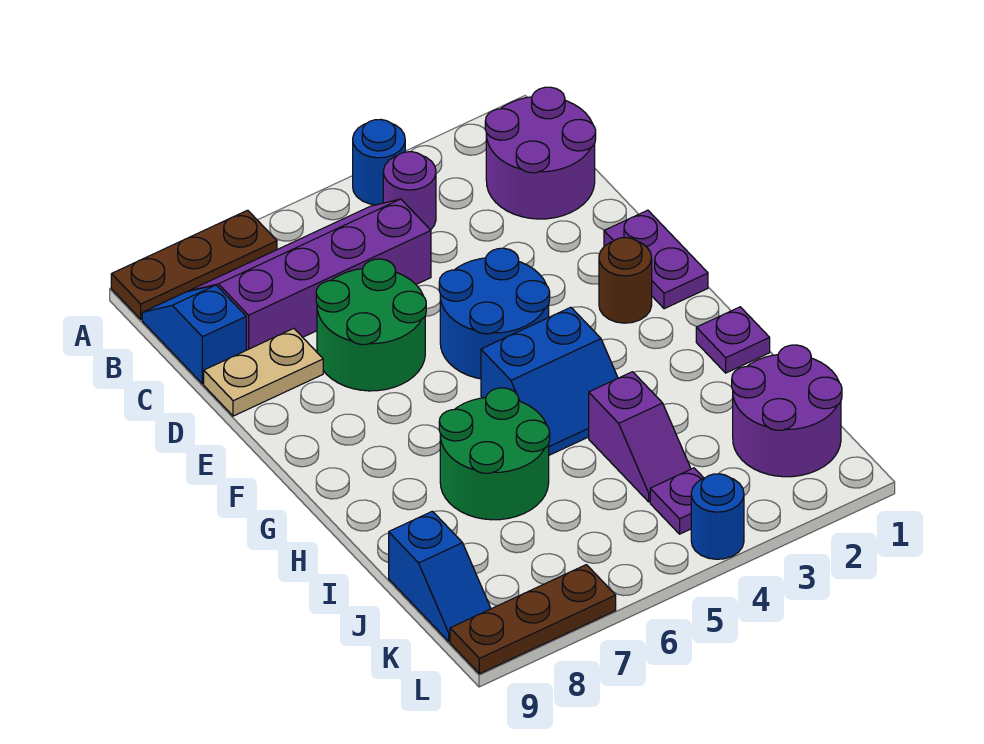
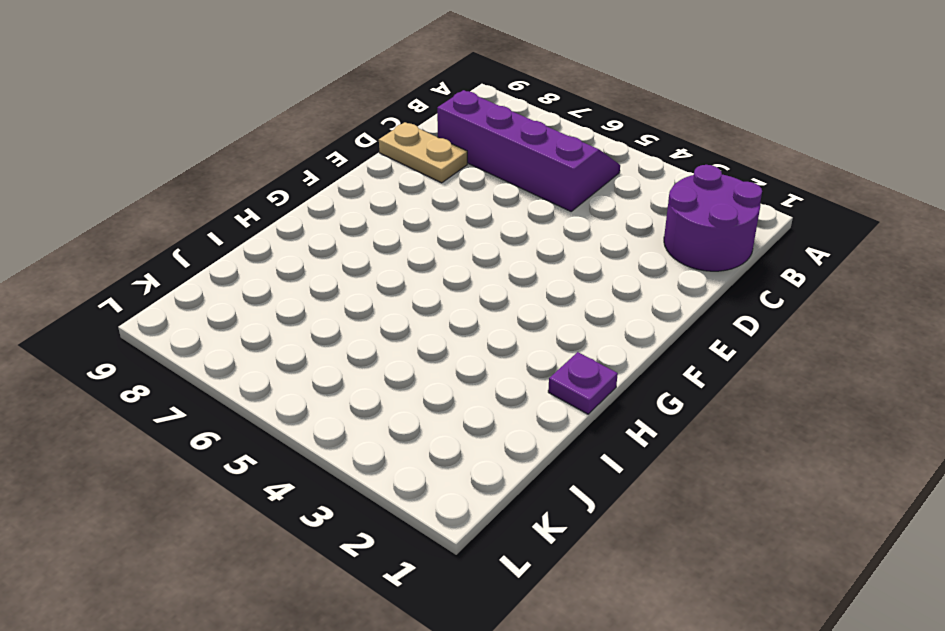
none -> blue round brick A4 level 1
none -> brown plate A7:A9 level 1
none -> purple round brick B4 level 1

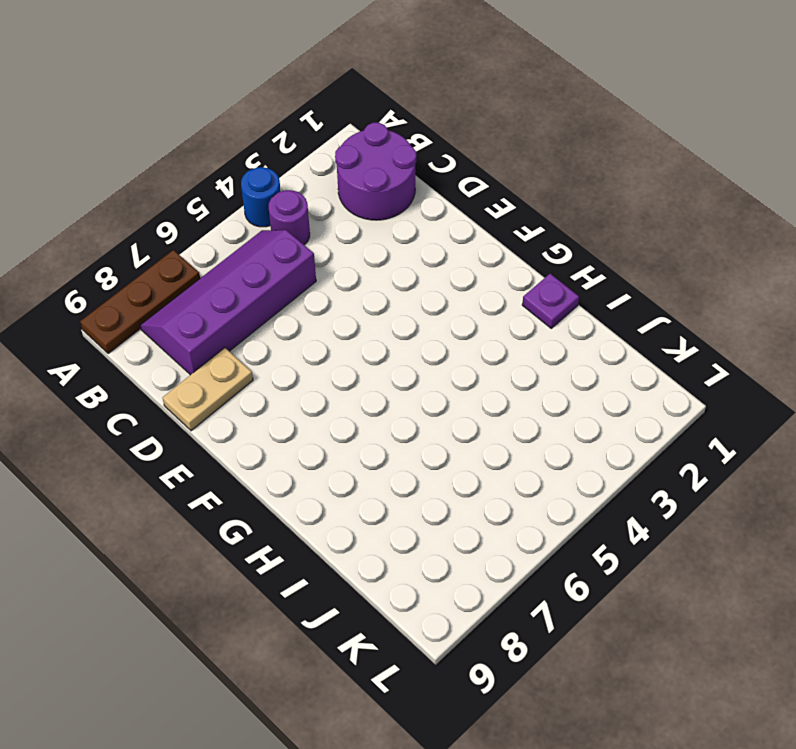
none -> blue slope B9:C9 level 1 top C
none -> green round brick D6:E7 level 1
none -> purple plate E1:F1 level 1

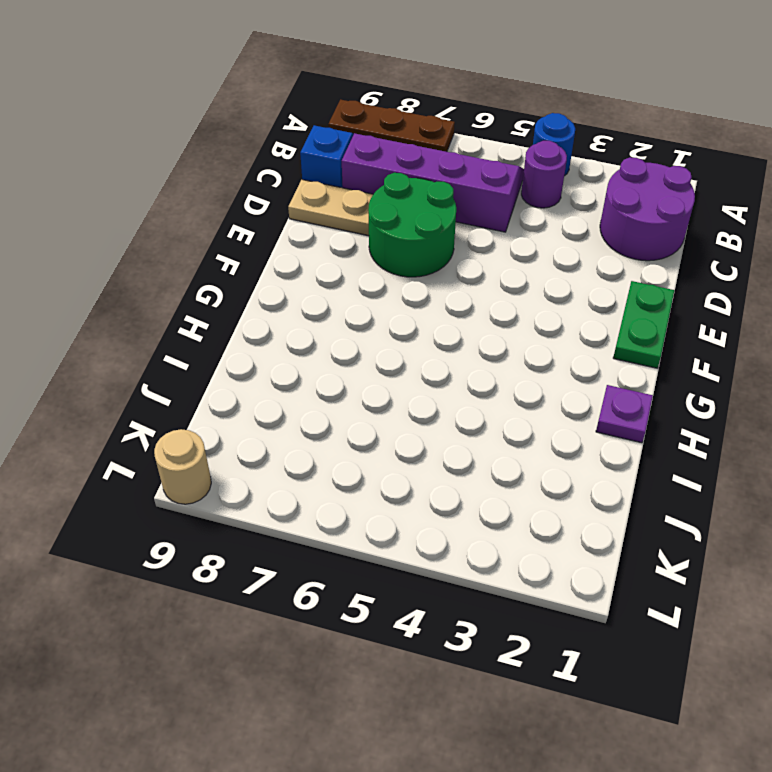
green plate E1:F1 level 1 -> purple plate E1:F1 level 1
tan round brick L9 level 1 -> brown plate L7:L9 level 1
none -> blue round brick E4:F5 level 1
none -> brown round brick F2 level 1
none -> blue slope G4:H5 level 1 top G

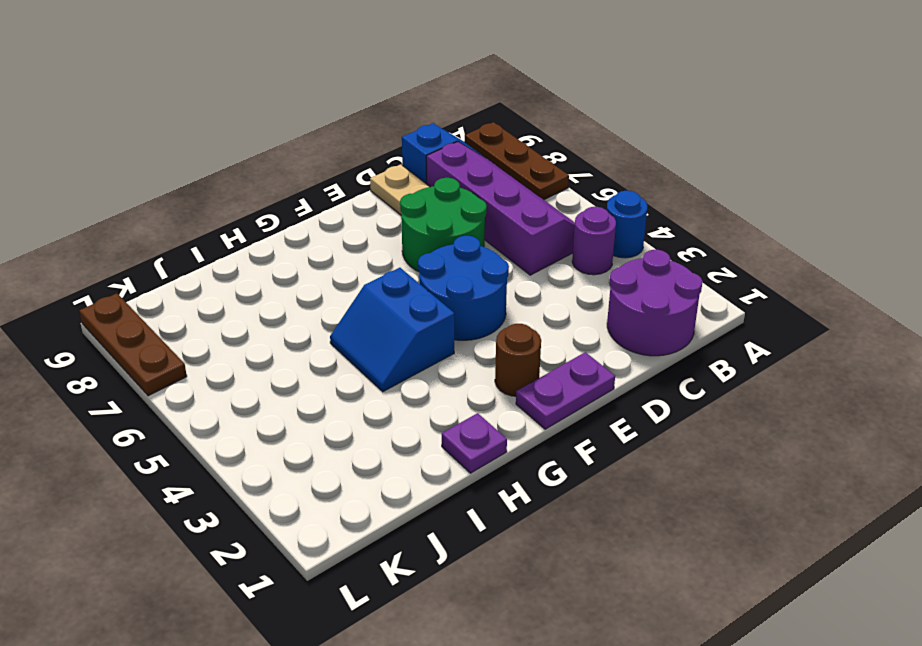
none -> green round brick H6:I7 level 1
none -> purple slope I4:J4 level 1 top I
none -> purple round brick J1:K2 level 1

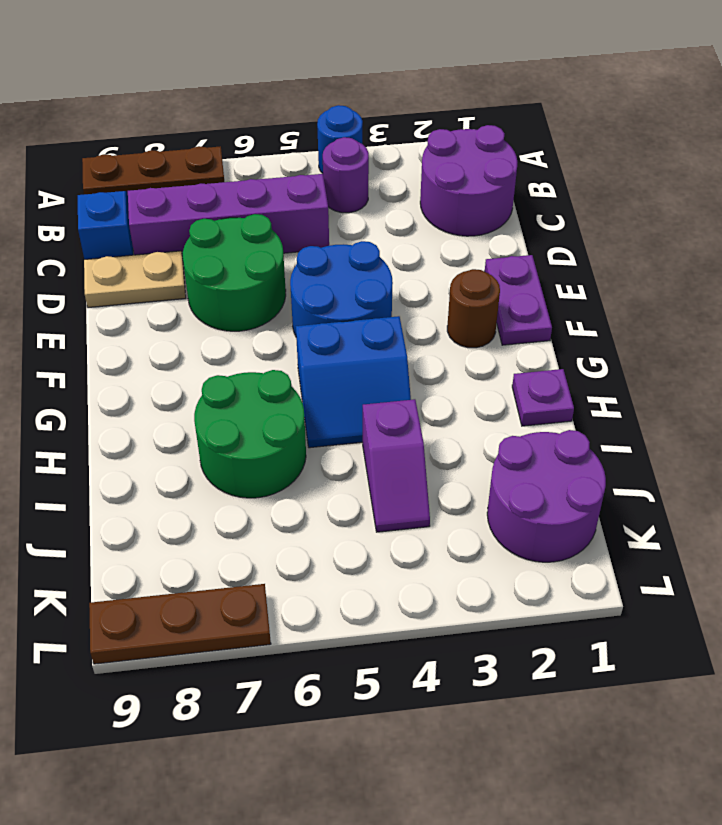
none -> blue slope J9:K9 level 1 top J
none -> purple plate K4 level 1
none -> blue round brick L4 level 1

